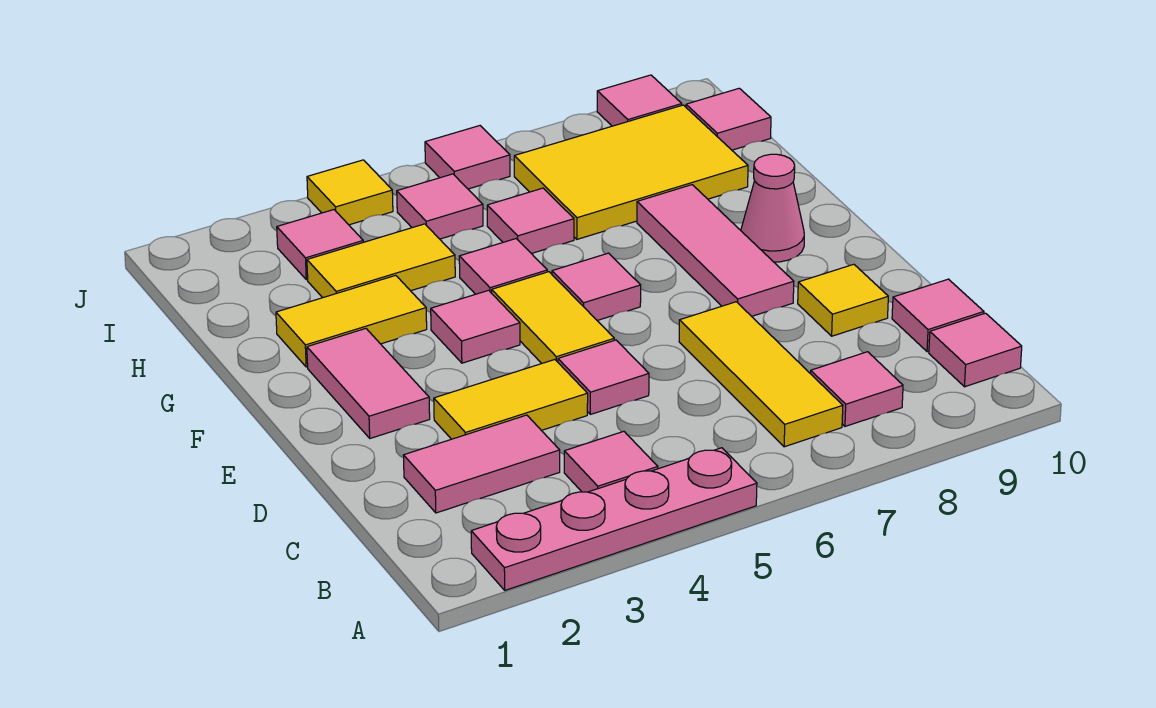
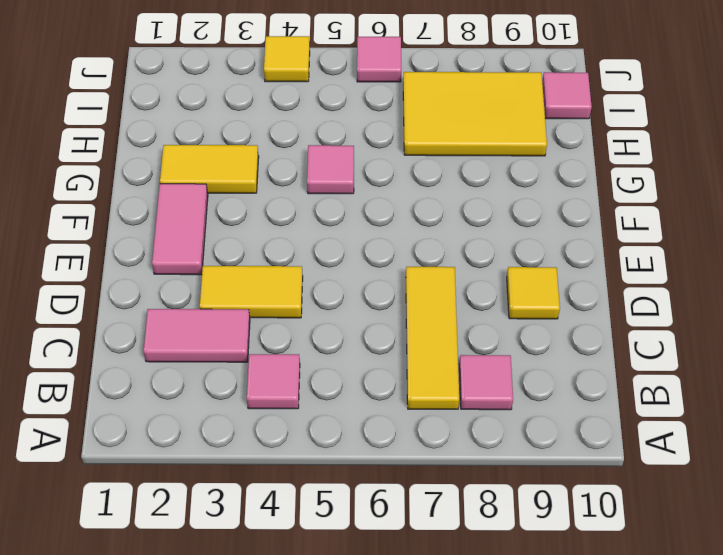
none -> pink plate A2:A5 level 1
none -> pink tile B10 level 1
none -> pink tile C10 level 1

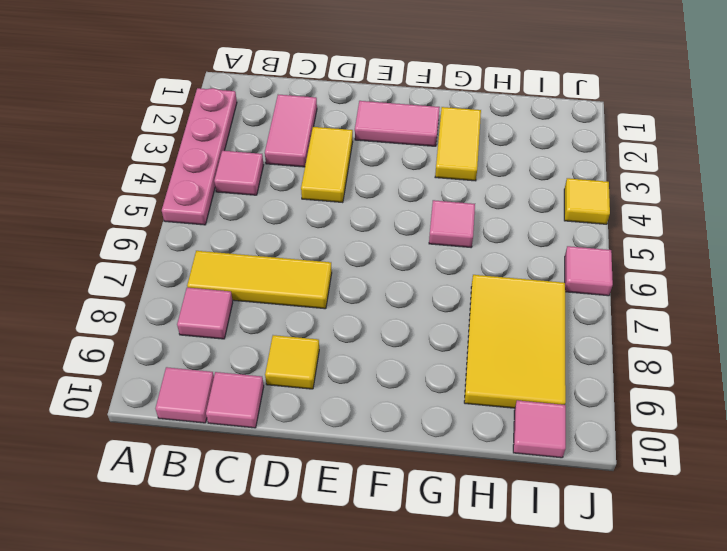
none -> pink tile D5 level 1
none -> yellow tile E5:F5 level 1
none -> pink tile E8:G8 level 1

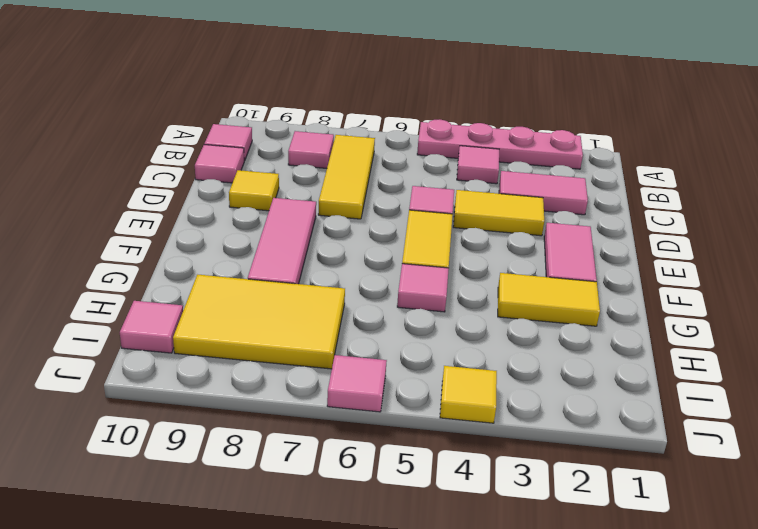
none -> pink tile F4 level 1
none -> pink tile F6 level 1
none -> pink cone F9 level 1

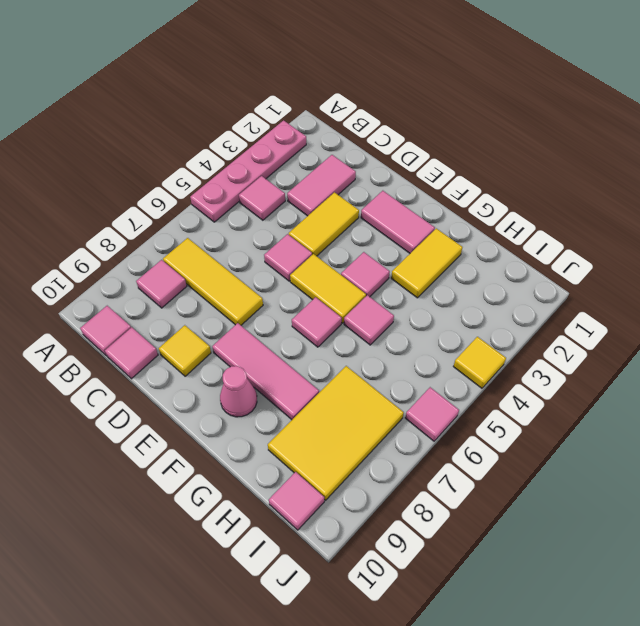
none -> yellow tile H3:H4 level 1
none -> pink tile H6 level 1
none -> pink tile I3 level 1

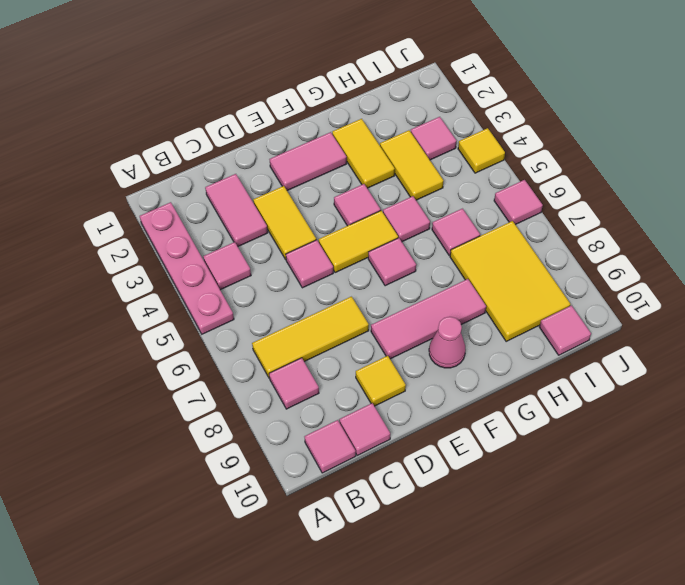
none -> pink tile I5 level 1
none -> pink tile J9 level 1

